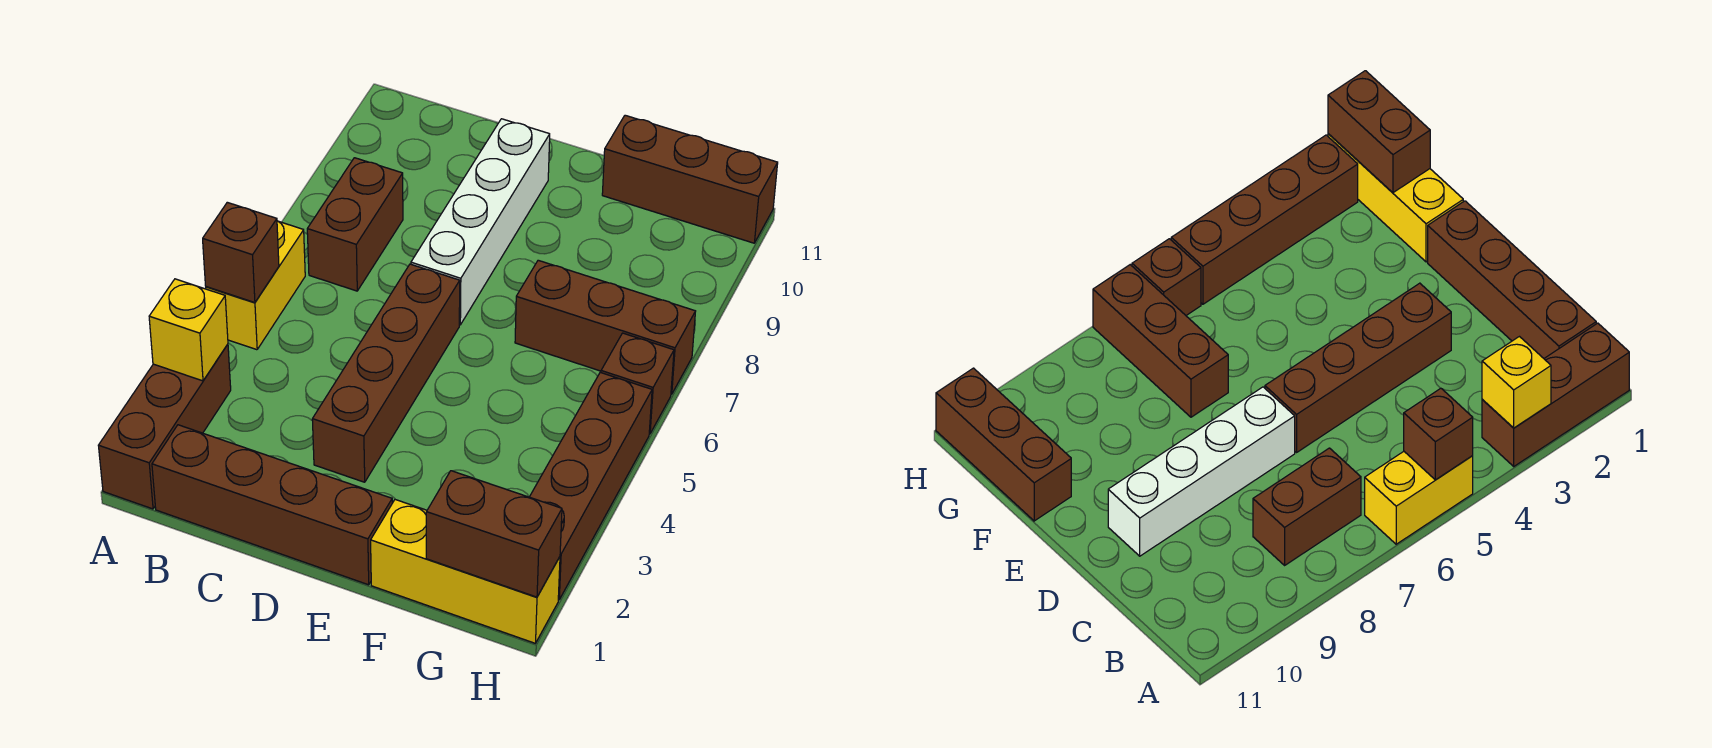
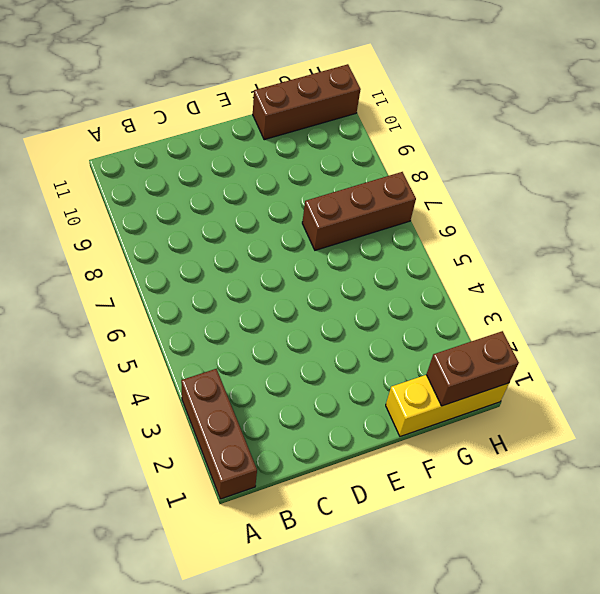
none -> yellow brick A5:A6 level 1
none -> brown brick B1:E1 level 1
none -> brown brick B7:B8 level 1

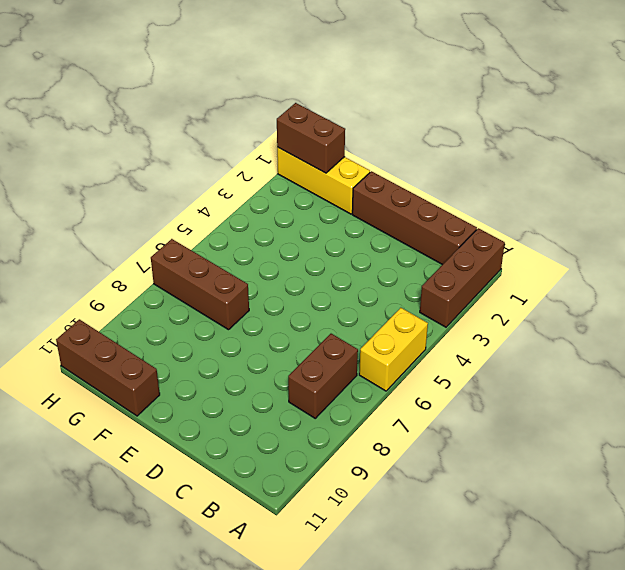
none -> brown brick D3:D6 level 1
none -> white brick D7:D10 level 1
none -> brown brick H2:H5 level 1

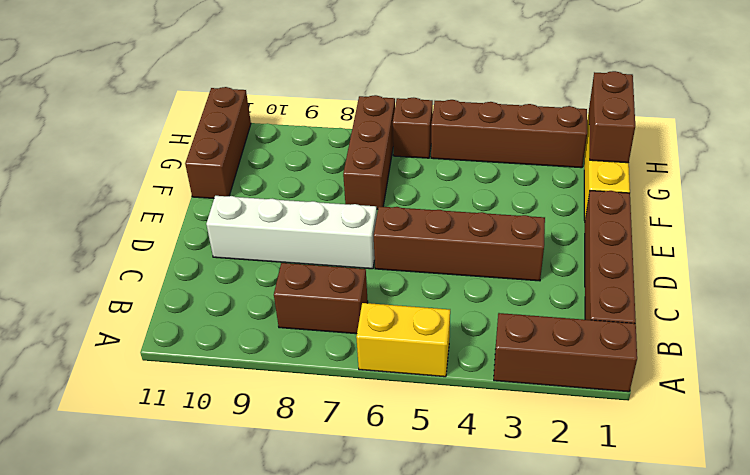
none -> yellow brick A3 level 2
none -> brown brick A5 level 2

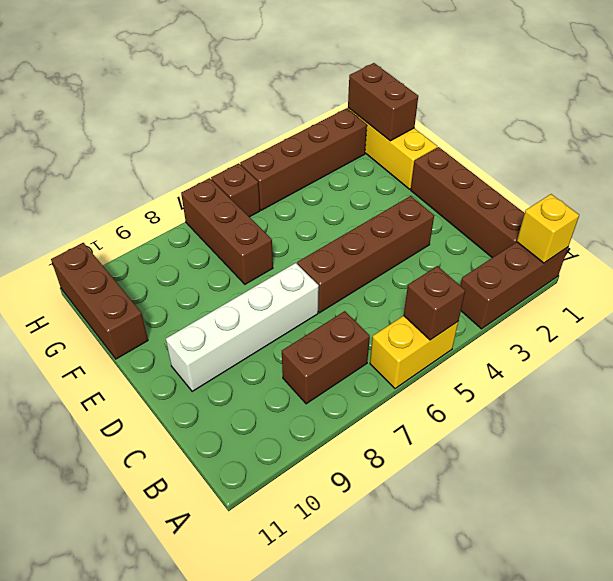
yellow brick A1 level 2 -> yellow brick A3 level 2

